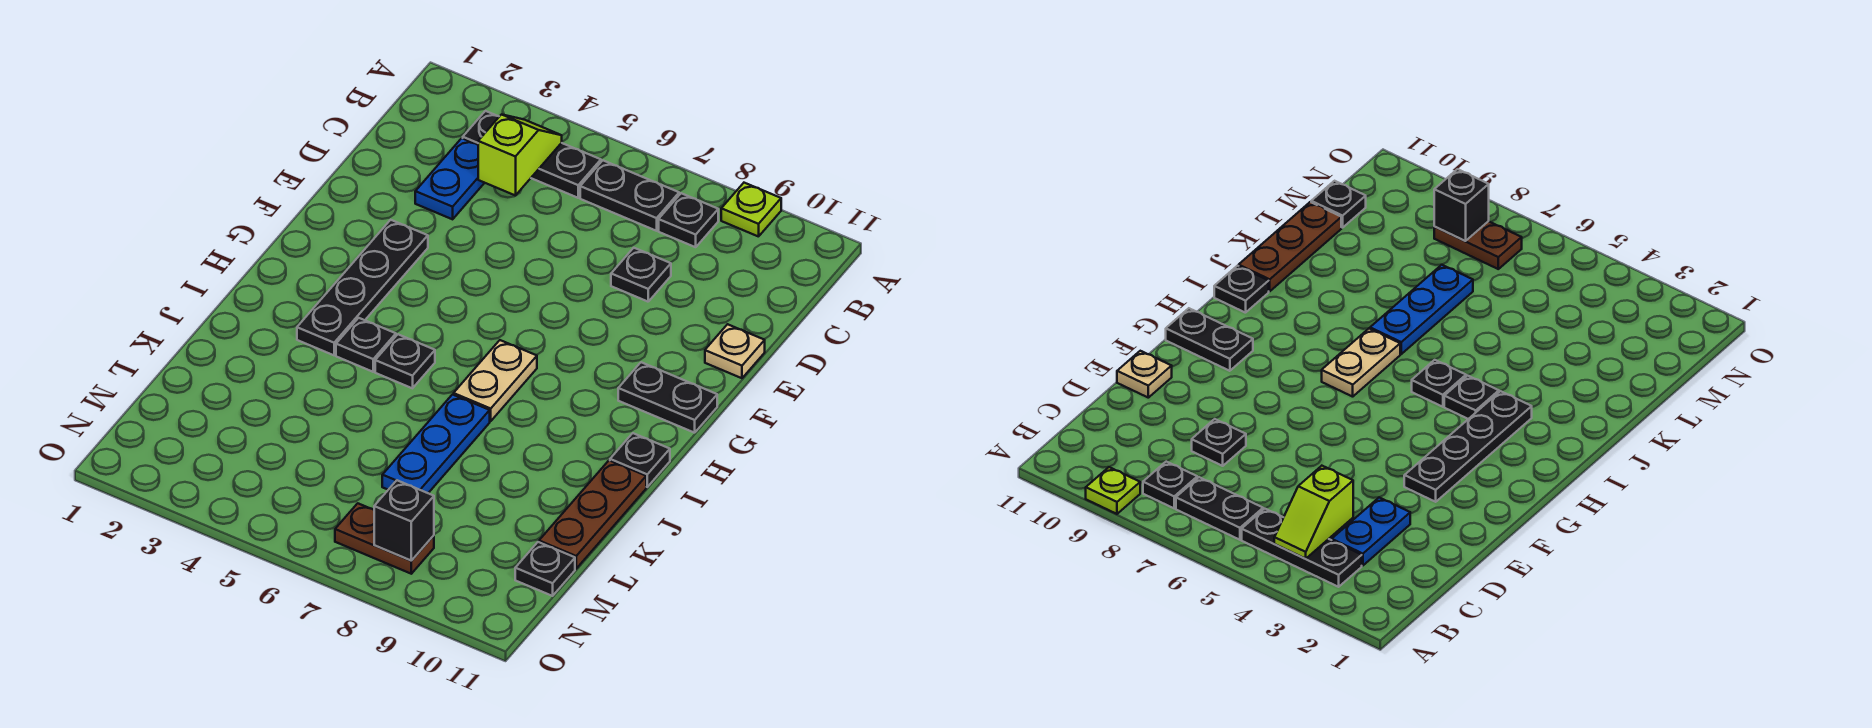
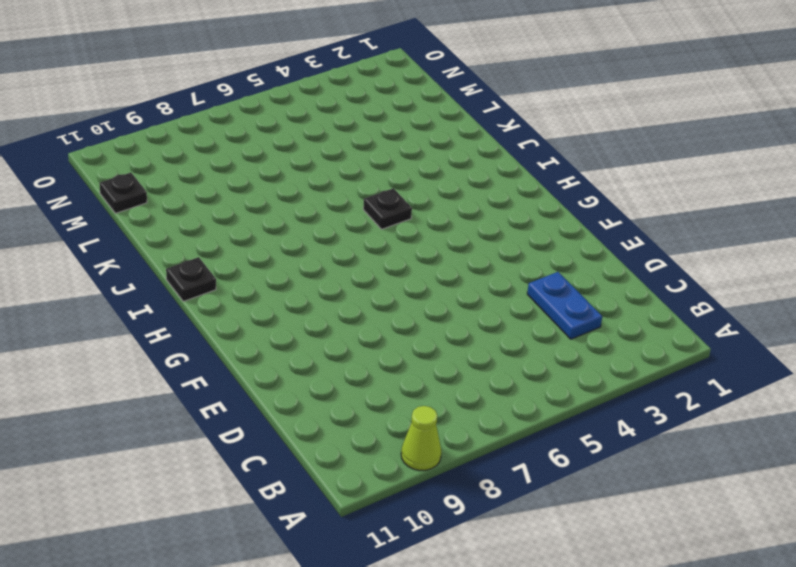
lime cone A9 level 1 -> lime plate A9 level 1
none -> black plate B3:B5 level 1
none -> black plate B6:B7 level 1
none -> black plate B8 level 1

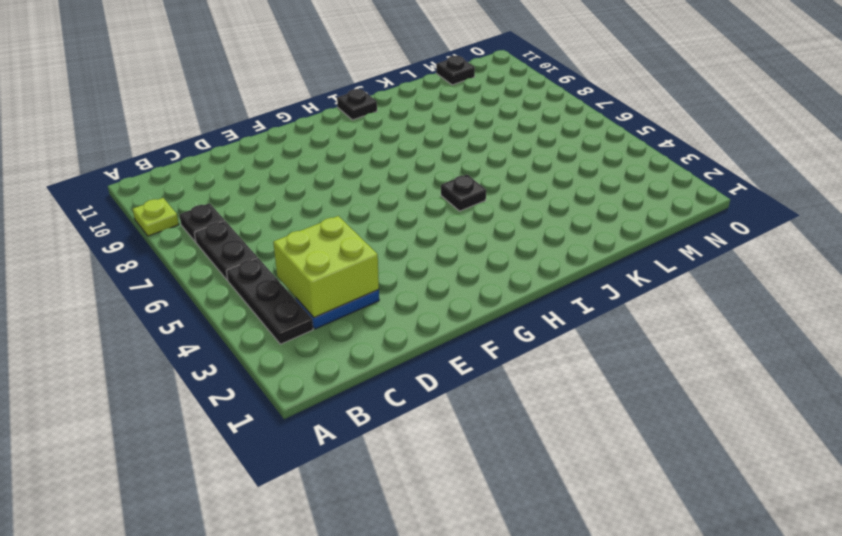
lime brick C3:D4 level 2 -> lime slope B4:C4 level 2 top C
none -> black plate D8 level 1
none -> tan plate E11 level 1
none -> black plate F3:I3 level 1

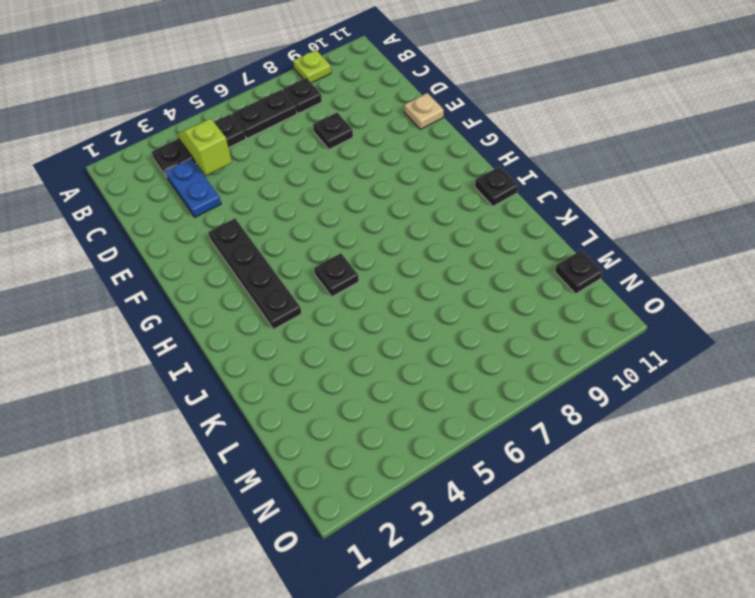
none -> black plate G10:G11 level 1
none -> tan plate H7:I7 level 1
none -> black plate I4 level 1

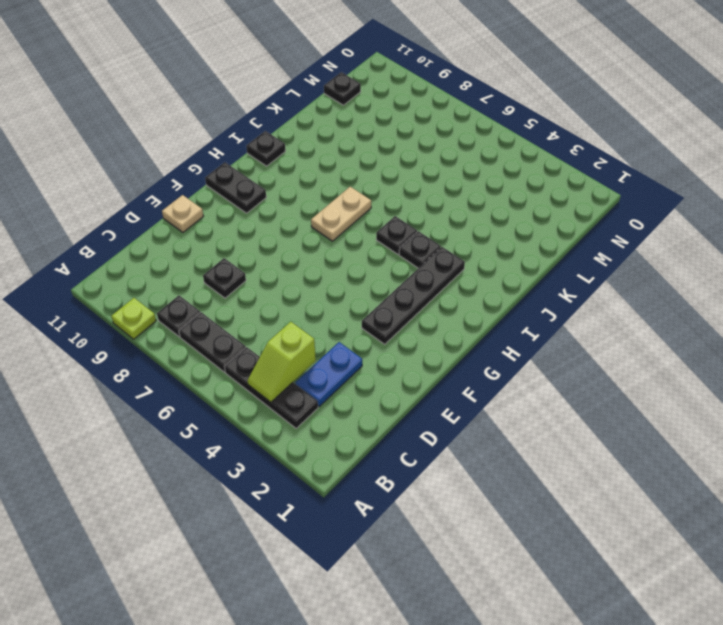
none -> blue plate J7:L7 level 1
none -> brown plate J11:L11 level 1
none -> brown plate N7:N8 level 1

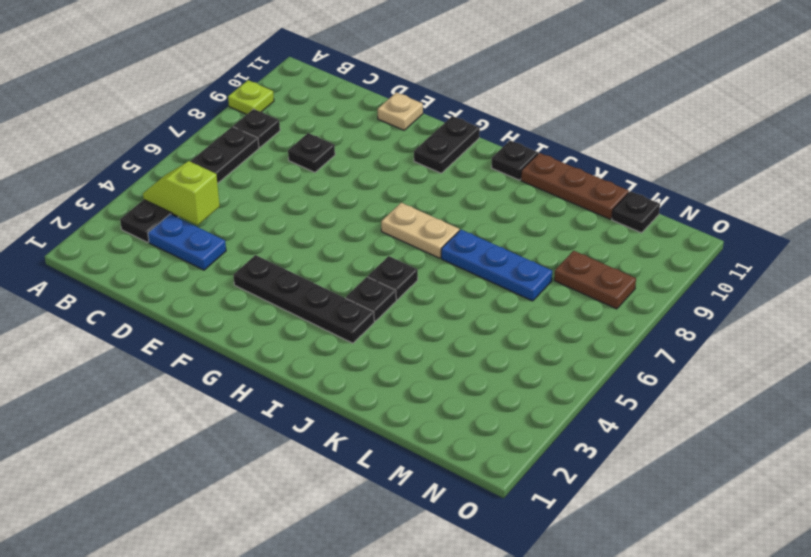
brown plate M8:N8 level 1 -> brown plate N7:N8 level 1
none -> black brick N8 level 2

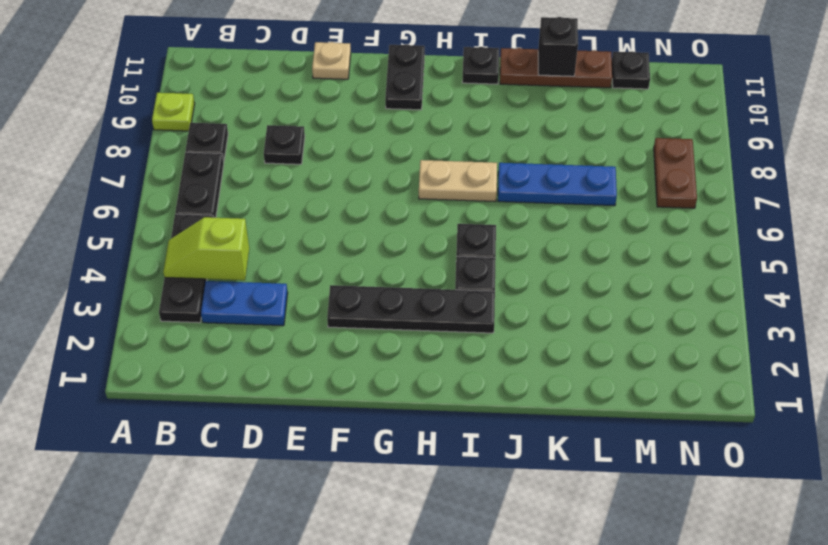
black brick K11 level 2 -> black brick N8 level 2

